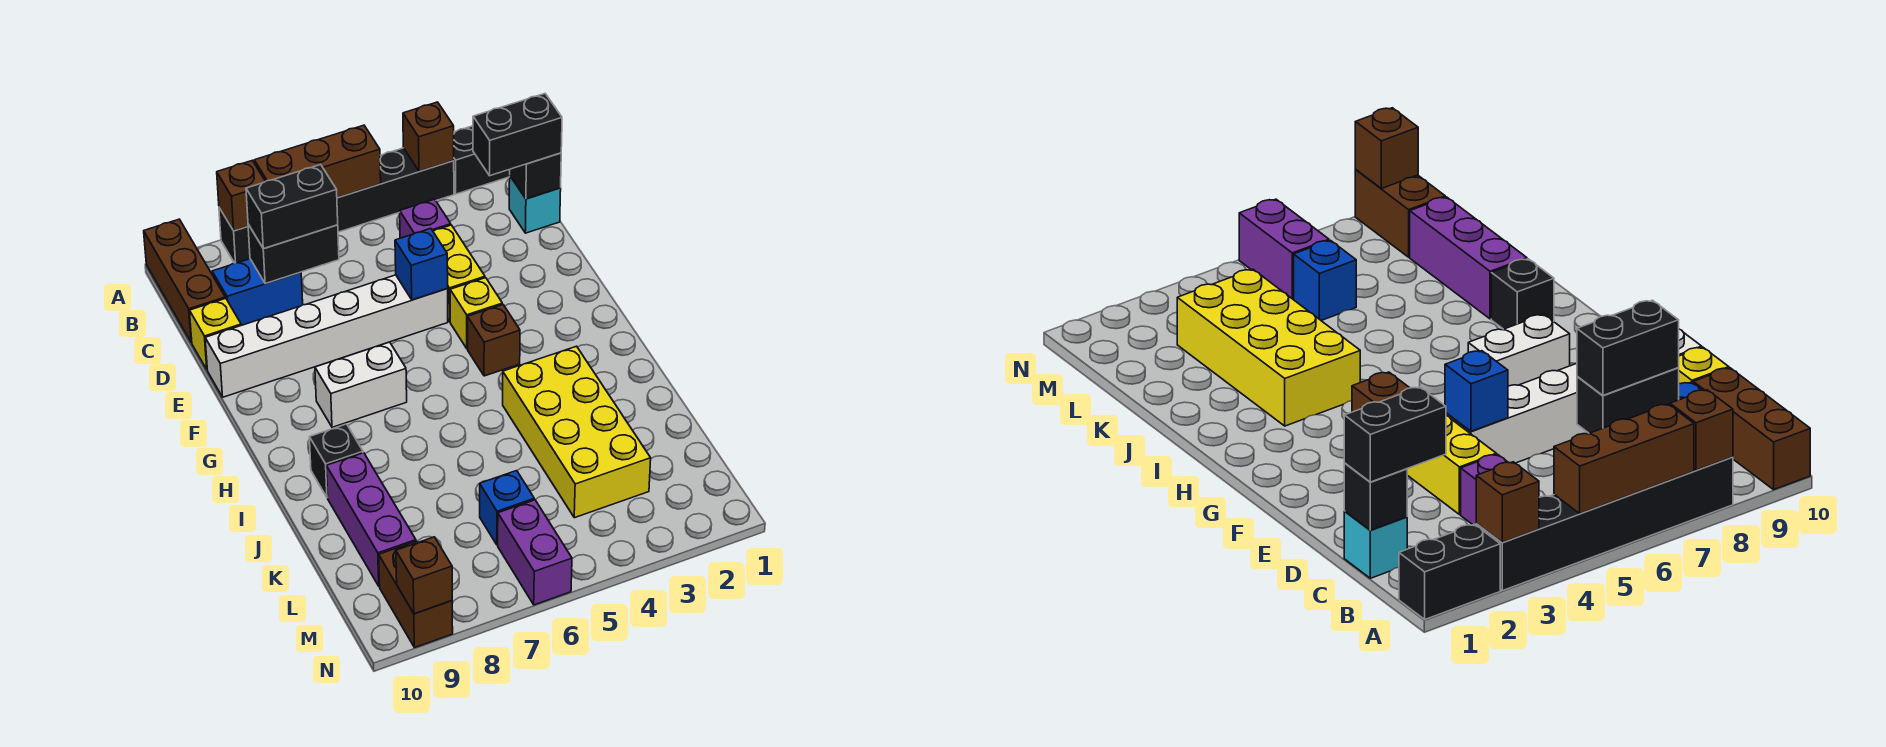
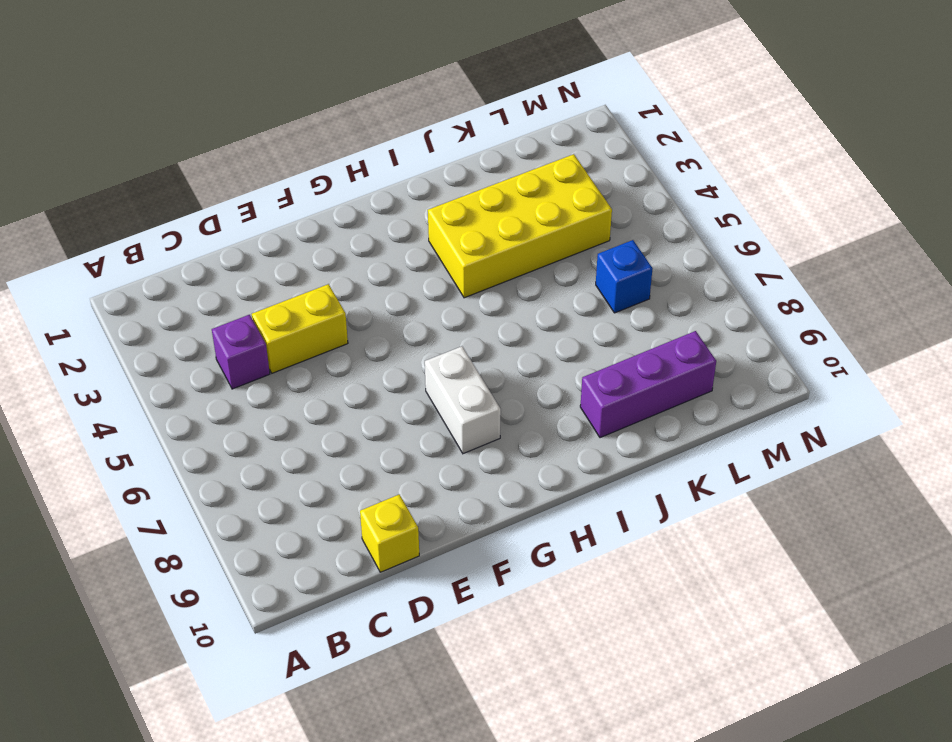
none -> black brick A1:A2 level 1
none -> black brick A3:A8 level 1
none -> brown brick A10:C10 level 1

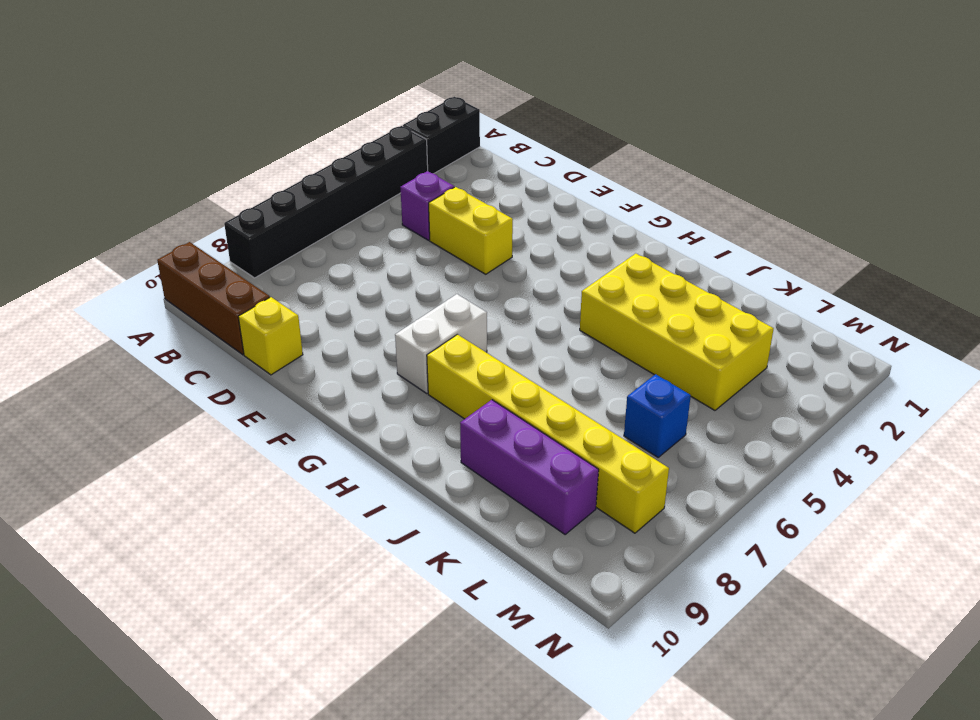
yellow brick H8:M8 level 1 -> none
none -> cyan brick C1 level 1
none -> blue brick C8:C9 level 1
none -> white brick E5:E10 level 1

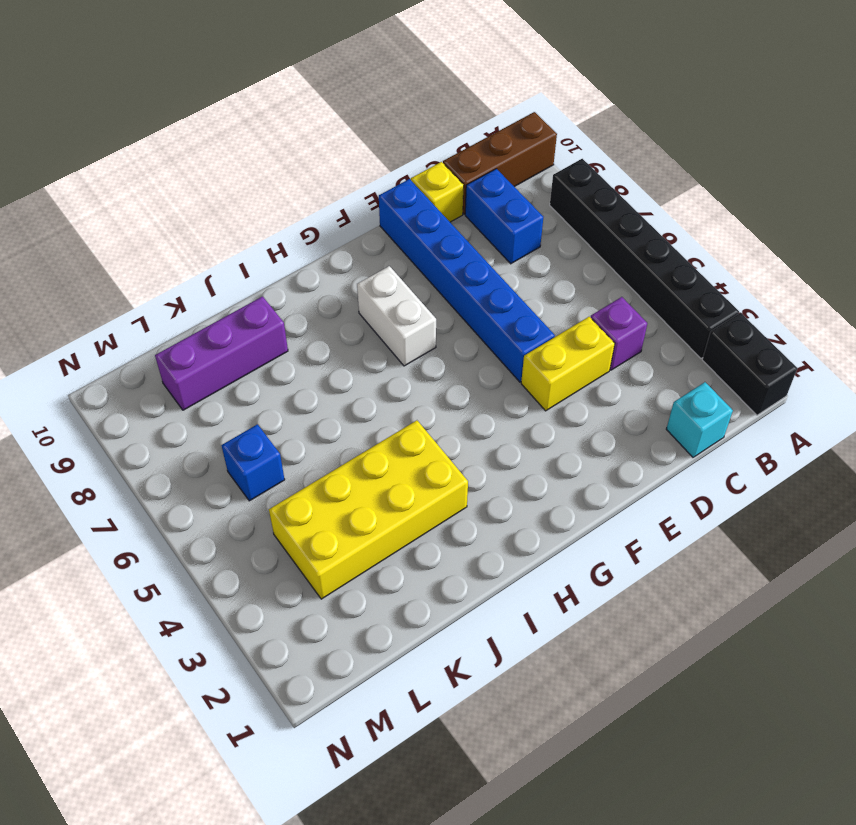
blue brick E5:E10 level 1 -> white brick E5:E10 level 1
none -> yellow brick F4 level 1
none -> brown brick G4 level 1
none -> black brick I9 level 1

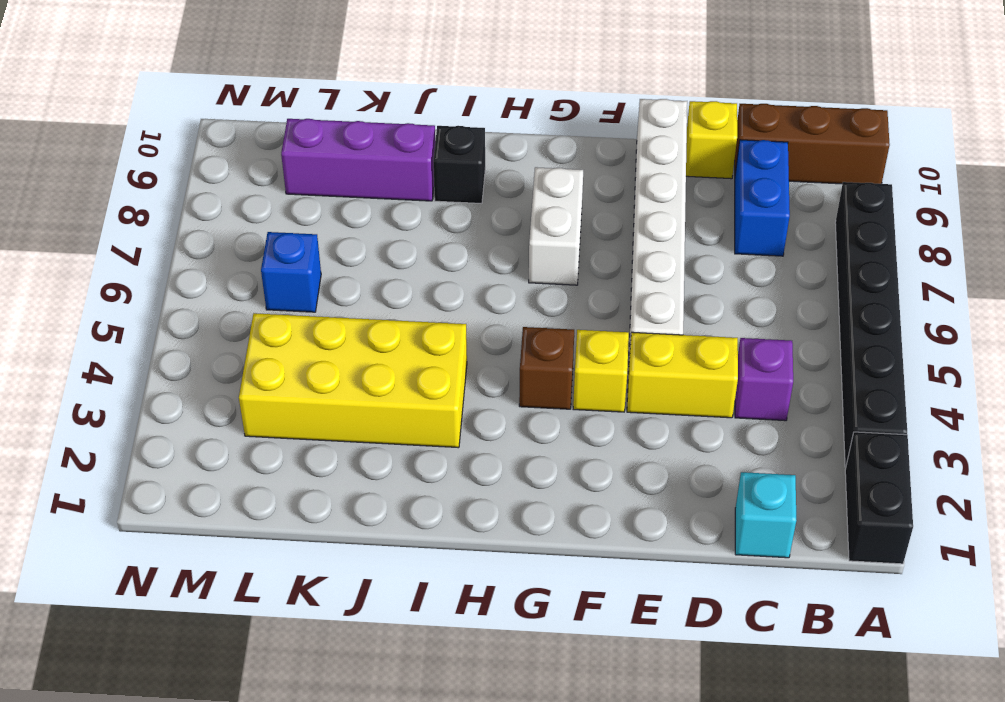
none -> purple brick M6:N6 level 1
none -> brown brick M9:N9 level 1
none -> brown brick A3 level 2

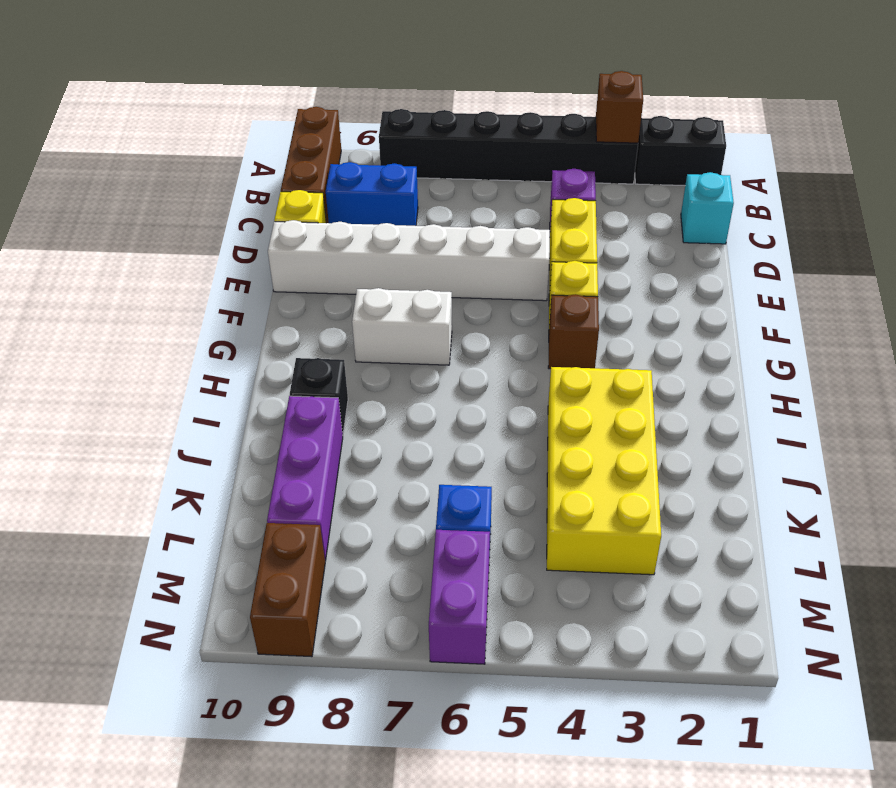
none -> brown brick A5:A7 level 2
none -> brown brick A8 level 2
none -> black brick C1 level 2

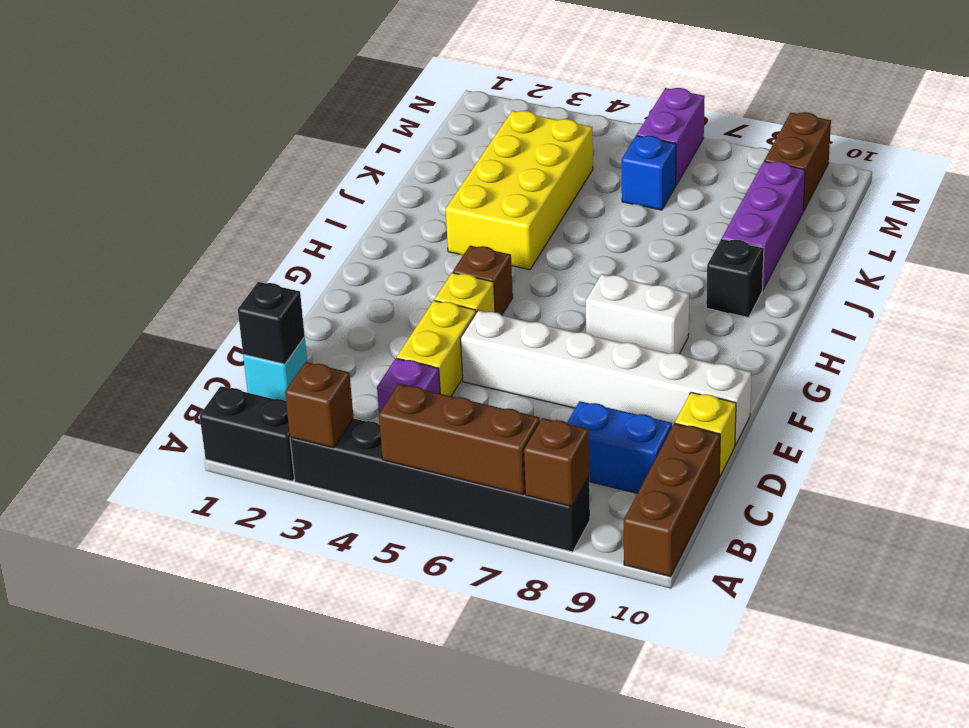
none -> black brick C7:C8 level 2
none -> blue brick E5 level 2
none -> brown brick N9 level 2

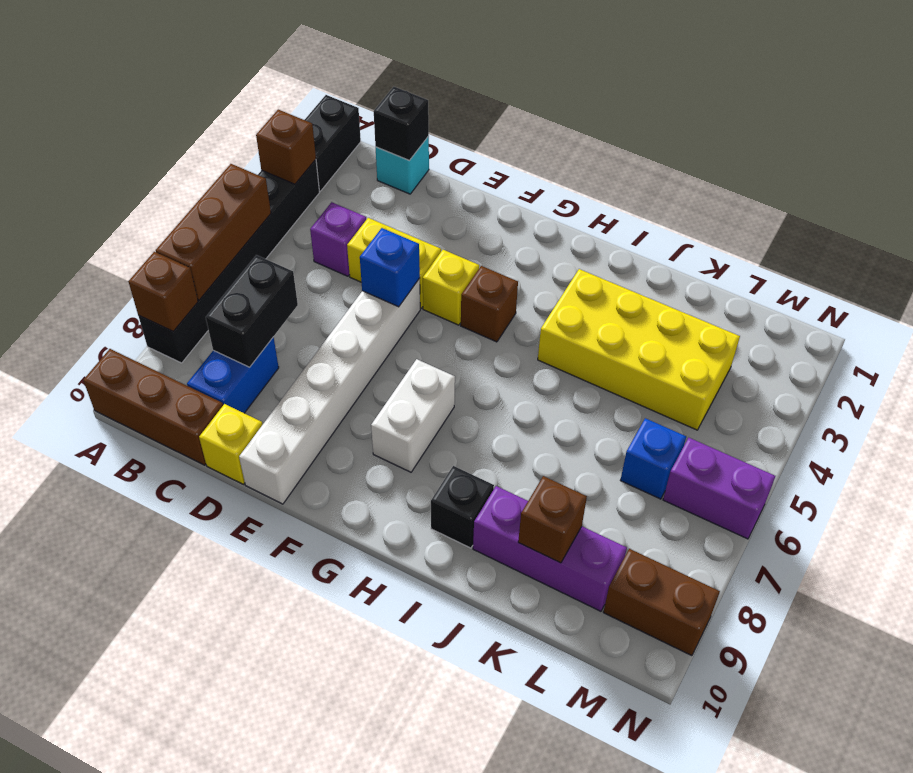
brown brick K9 level 2 -> brown brick N9 level 2
none -> black brick C1:C2 level 3
none -> black brick C7:C8 level 3

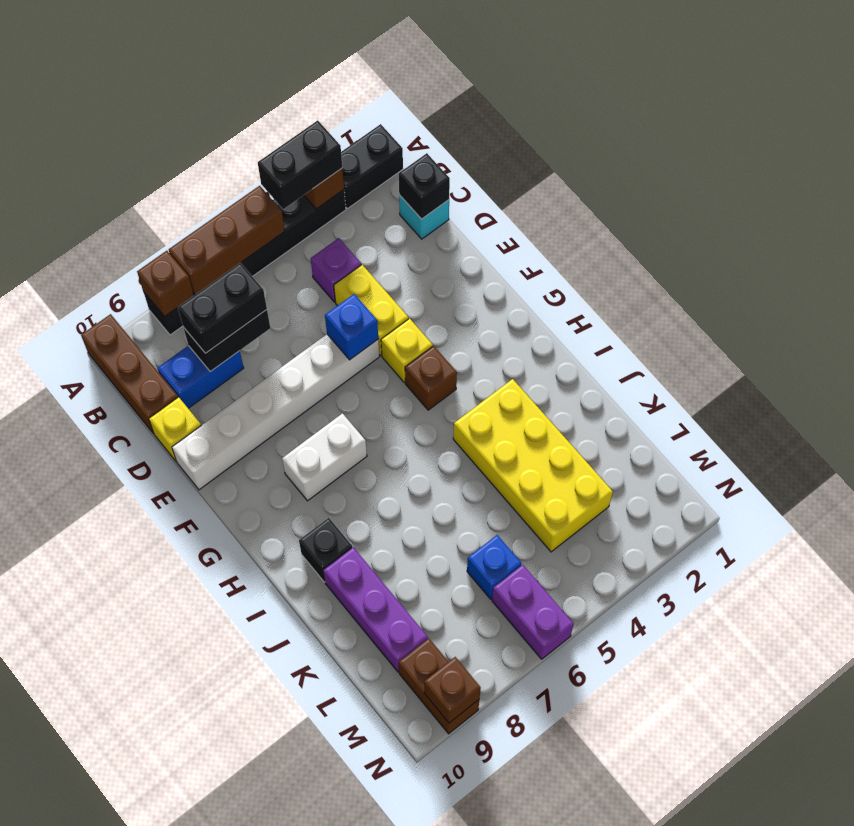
black brick A3:A4 level 3 -> black brick C1:C2 level 3

